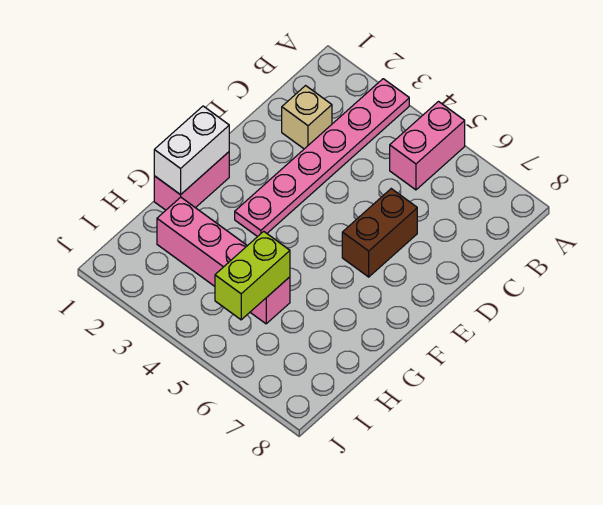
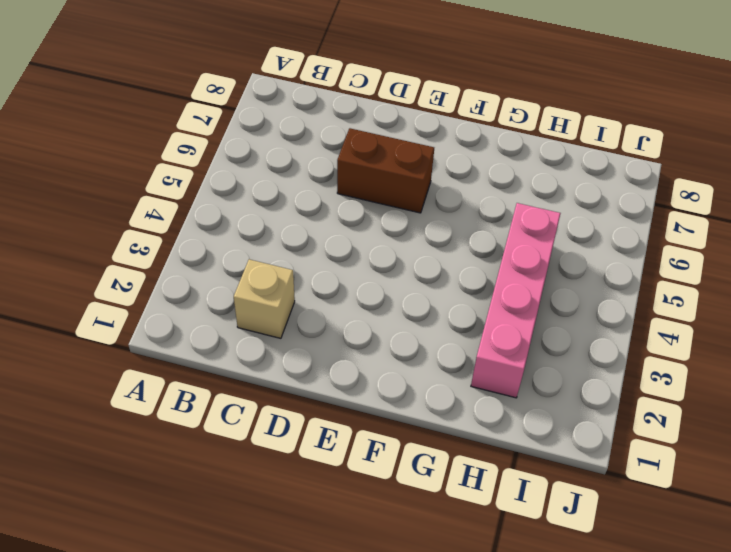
none -> pink plate A3:F3 level 1
none -> pink brick A5:B5 level 1

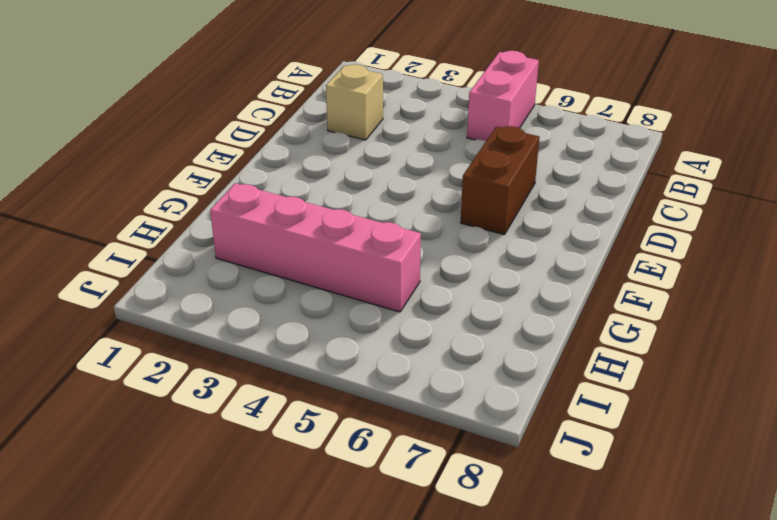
none -> pink plate A3:F3 level 1
none -> pink brick F1:G1 level 1

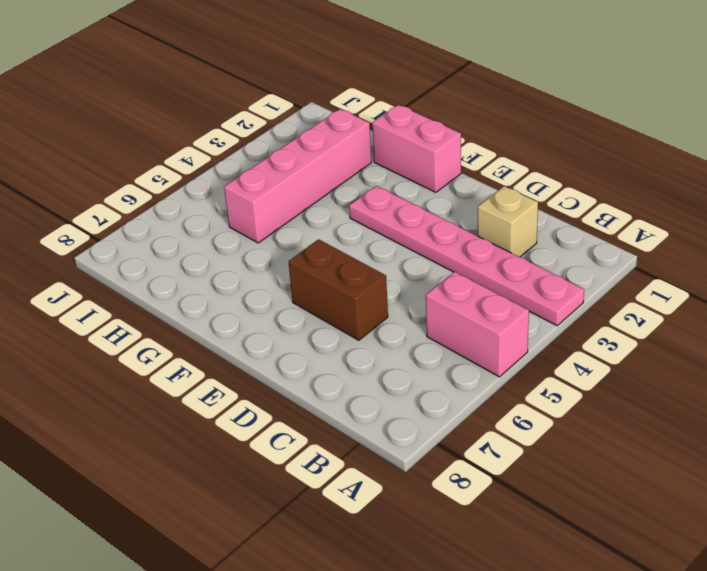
none -> white brick F1:G1 level 2
none -> lime brick H5:I5 level 2

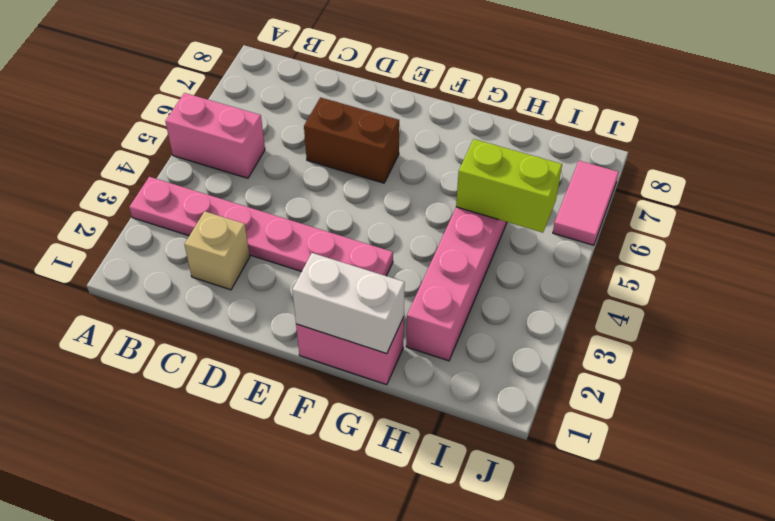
pink tile J6:J7 level 1 -> none

